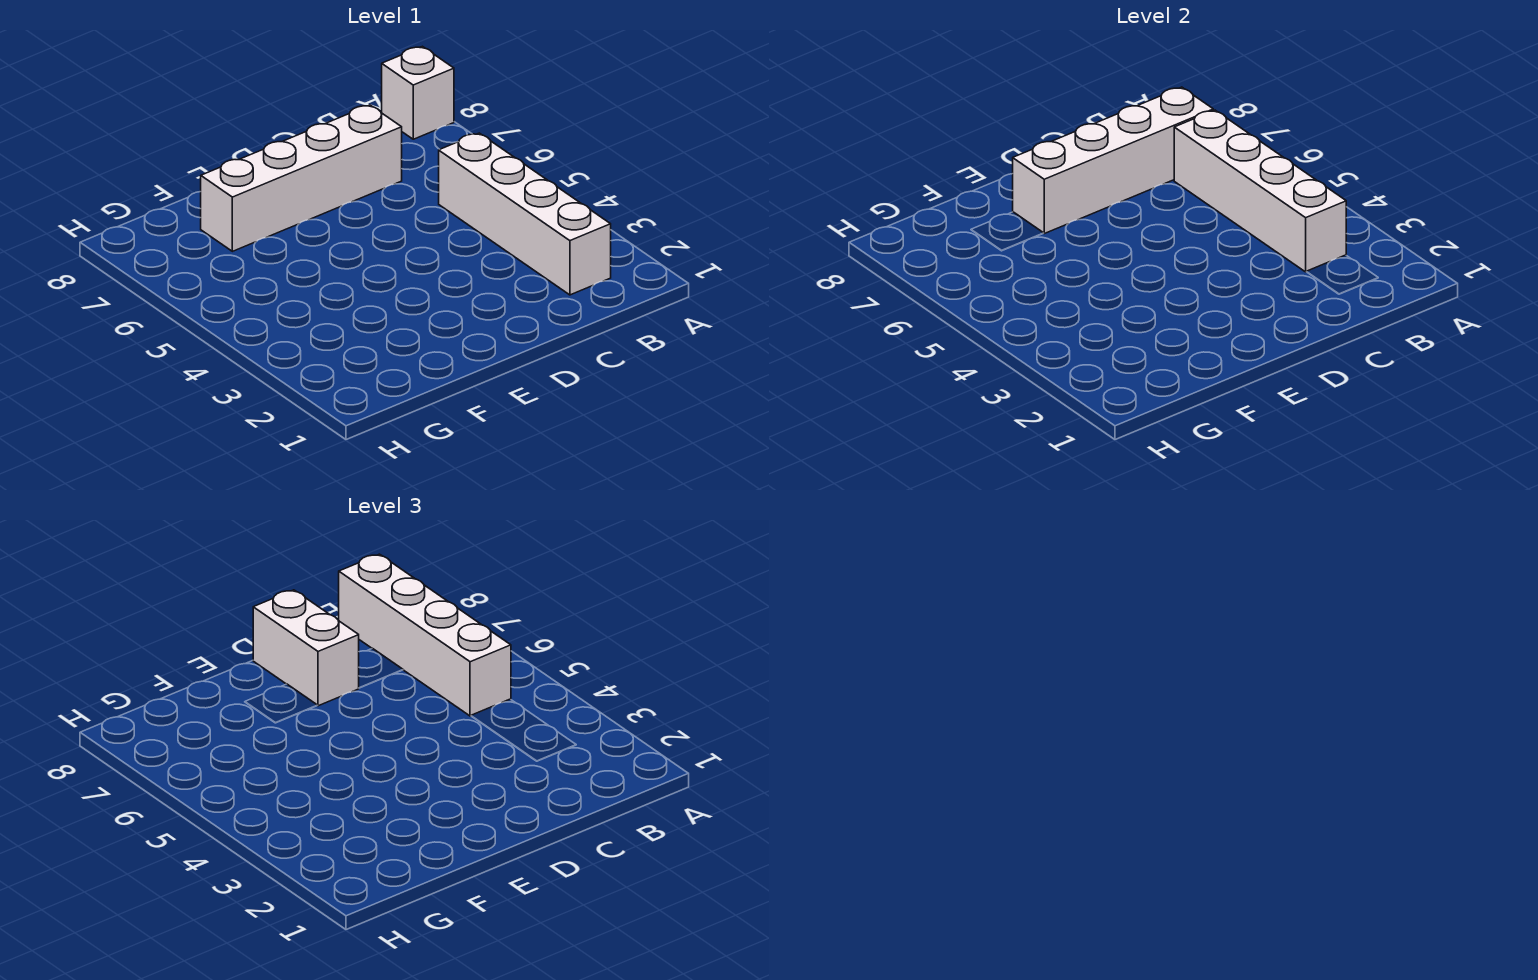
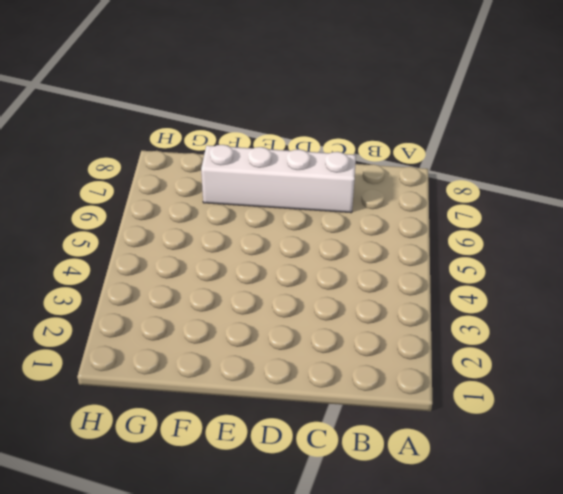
none -> white brick A8 level 1
none -> white brick B2:B5 level 1

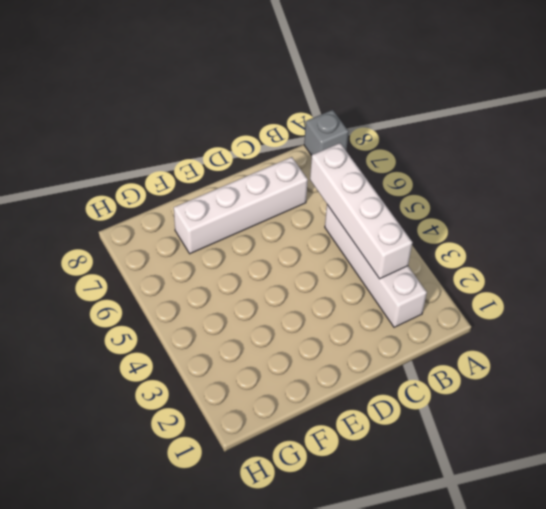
grey brick A8 level 1 -> white brick A8 level 1
none -> white brick B7:E7 level 2
none -> white brick B5:B8 level 3

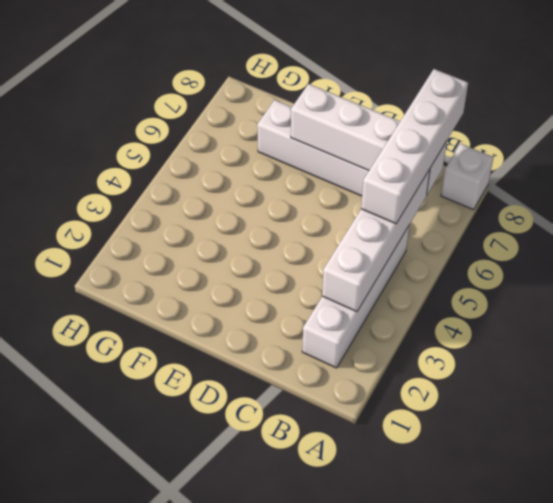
none -> white brick D7:D8 level 3

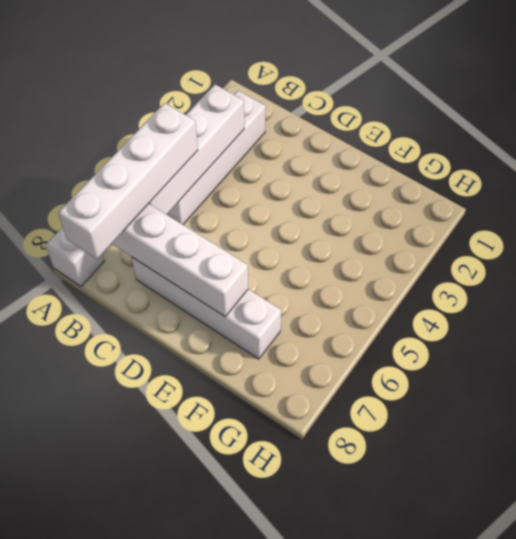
none -> white brick D7:D8 level 3

